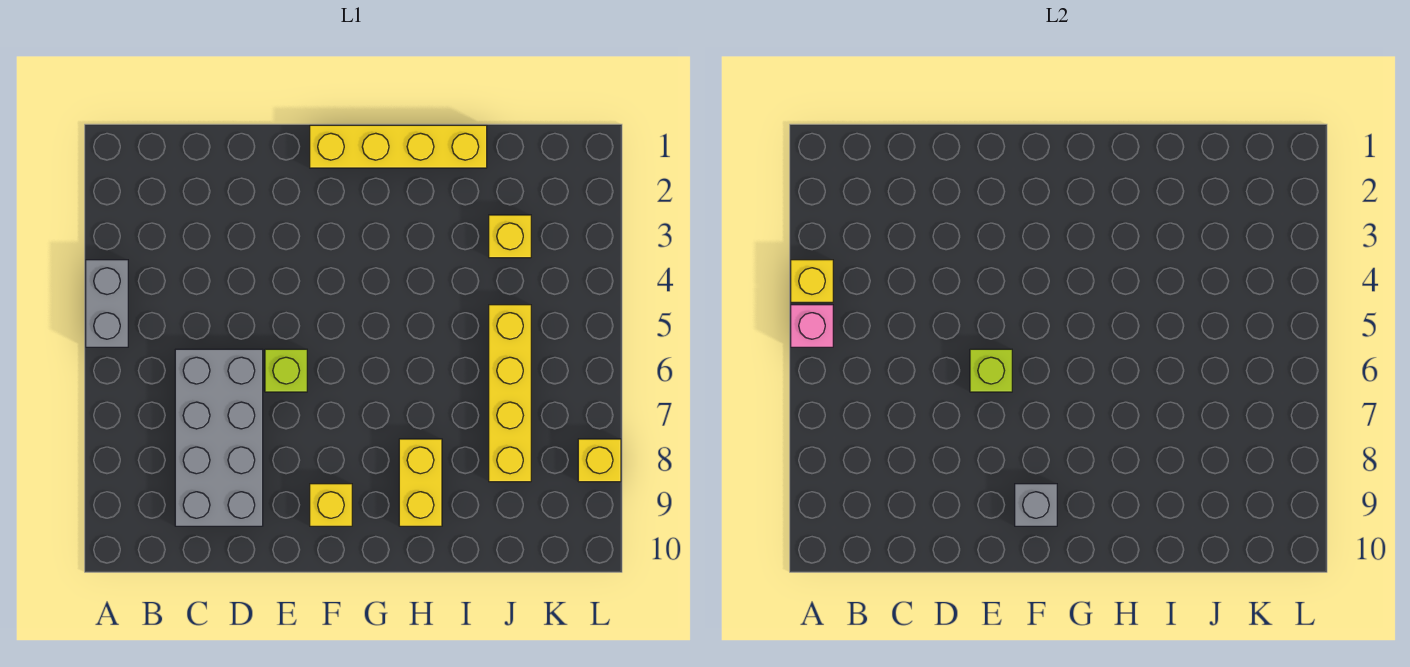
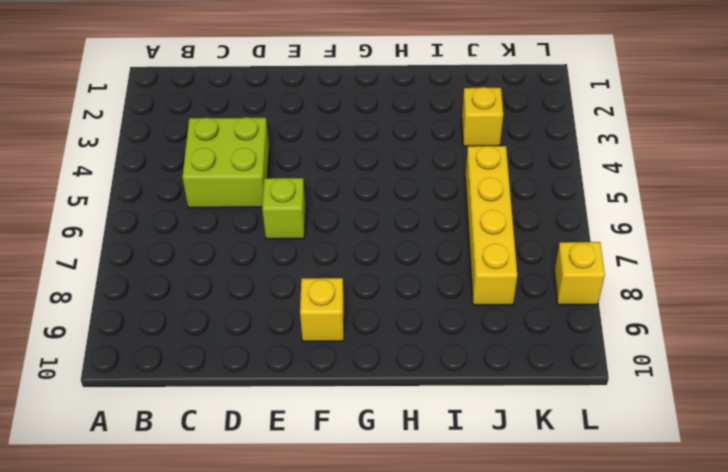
lime brick C4:D5 level 1 -> none
none -> grey brick A4:A5 level 1
none -> grey brick C6:D9 level 1
none -> yellow brick F1:I1 level 1

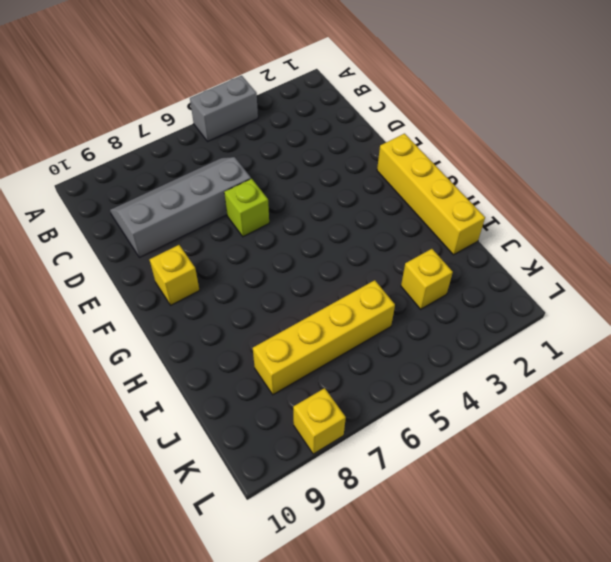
grey slope C6:D9 level 1 top D -> grey brick C6:D9 level 1
none -> yellow brick H8:H9 level 1
none -> yellow brick A4 level 2
none -> pink brick A5 level 2

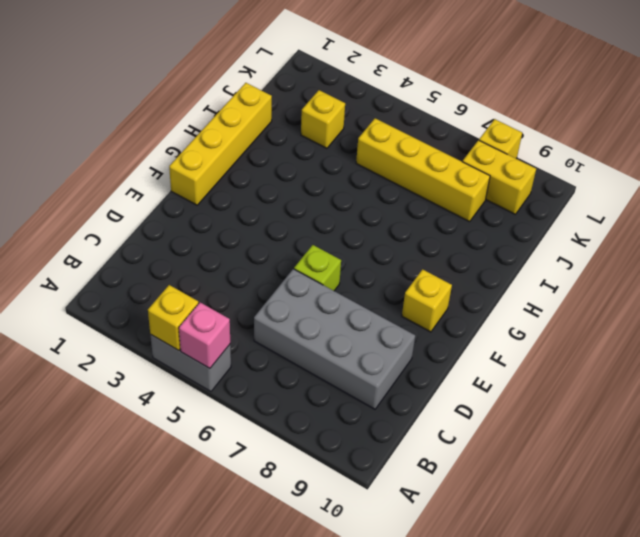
yellow brick K8:K9 level 1 -> yellow brick H8:H9 level 1
none -> lime brick E6 level 2
none -> grey brick F9 level 2

